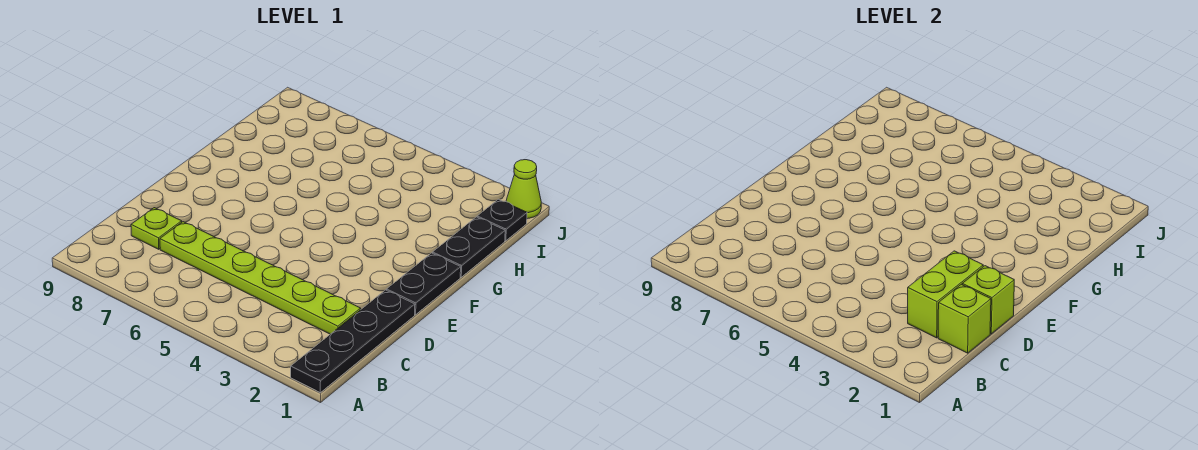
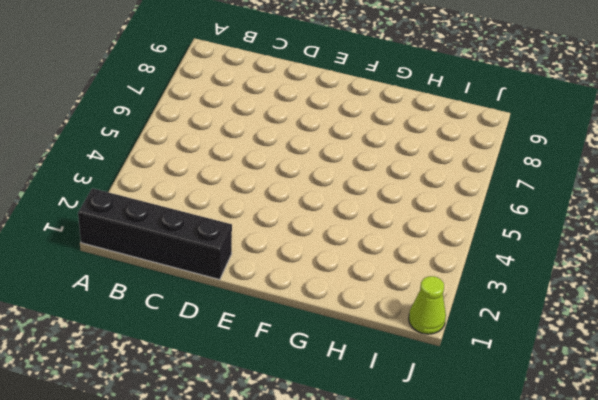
black brick A1:D1 level 1 -> black plate A1:D1 level 1
none -> lime plate C2:C7 level 1
none -> lime plate C8 level 1

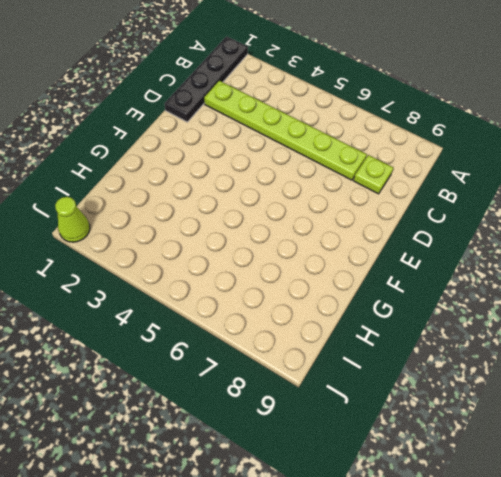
none -> black plate E1:F1 level 1
none -> black plate G1:H1 level 1

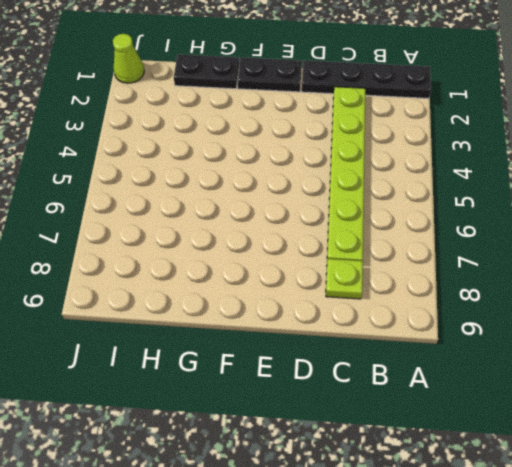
none -> black plate I1 level 1
none -> lime brick C1 level 2

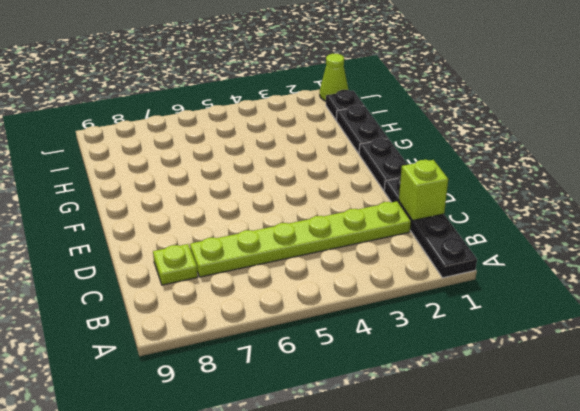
none -> lime brick C2:D2 level 2
none -> lime brick D1 level 2

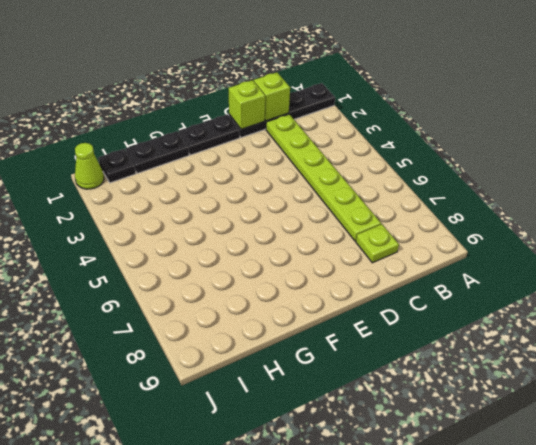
none -> lime brick C2:D2 level 2

